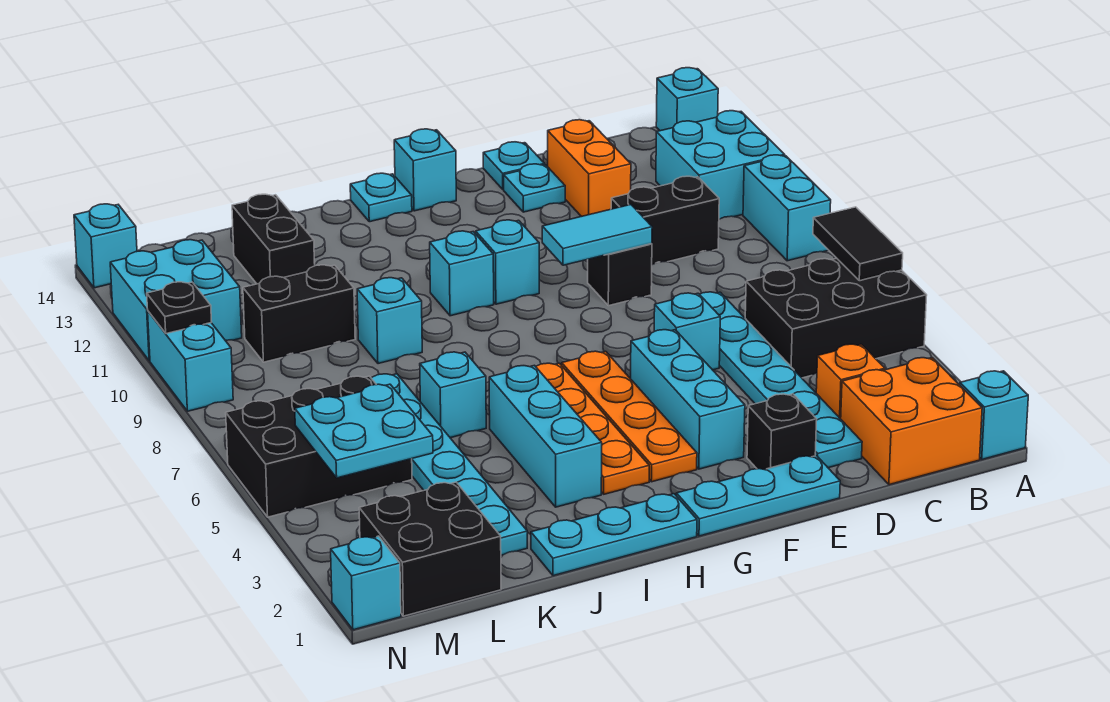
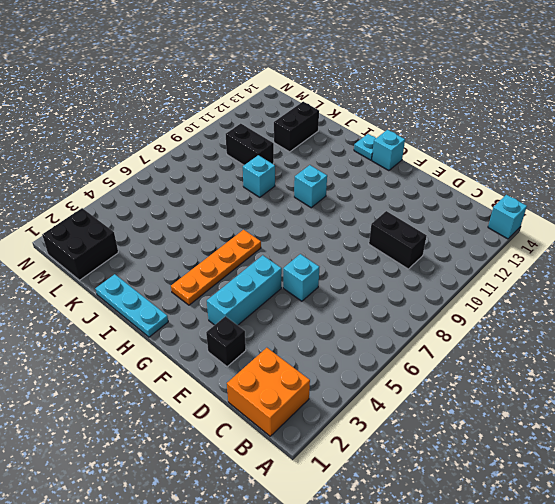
none -> cyan brick A1 level 1
none -> black brick A5:C6 level 1
none -> cyan brick A9:A10 level 1
none -> cyan brick A11:B12 level 1

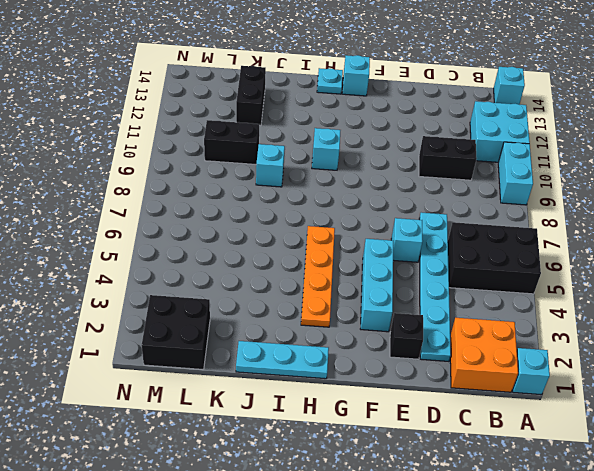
none -> orange brick C3 level 1
none -> orange brick D12:D13 level 1
none -> cyan plate E1:G1 level 1
none -> black brick E9 level 1

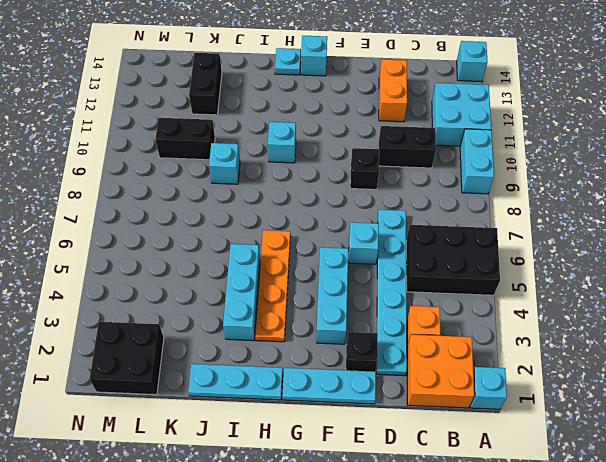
none -> cyan plate E13 level 1
none -> cyan plate E14 level 1
none -> orange plate G3:G6 level 1
none -> cyan brick G10 level 1

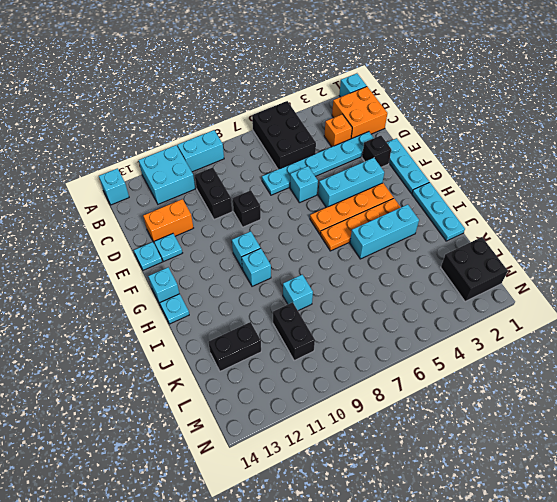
none -> cyan brick J6 level 1
none -> cyan plate K2:K7 level 1
none -> black brick L5:N6 level 1
none -> cyan brick M11:N12 level 1

